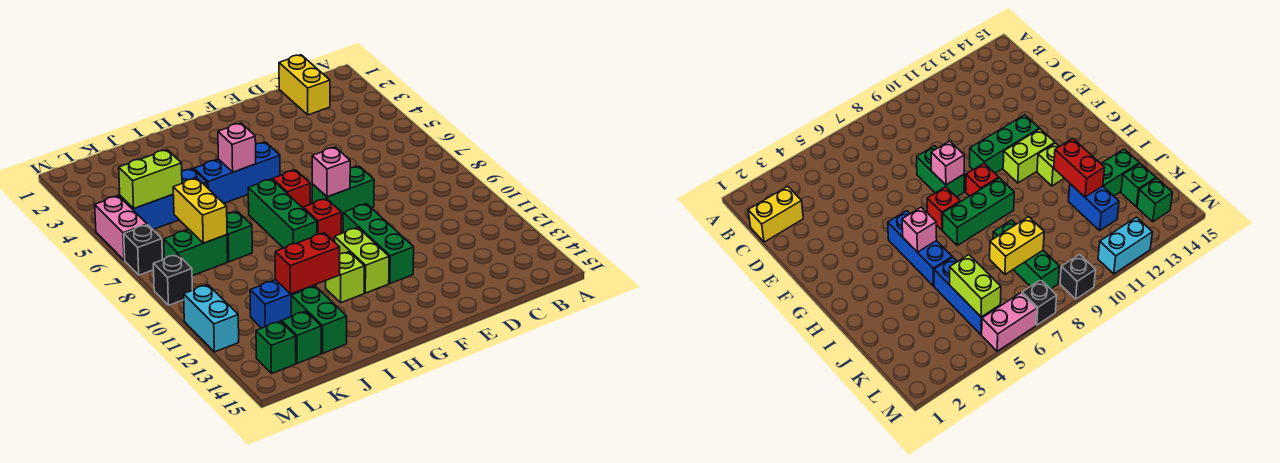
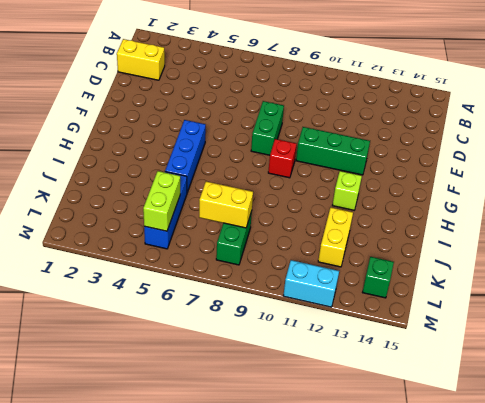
yellow brick J12:K12 level 1 -> blue brick J12:K12 level 1
none -> red brick G7 level 1
none -> lime brick G11:G12 level 1
none -> green brick H7:H9 level 1

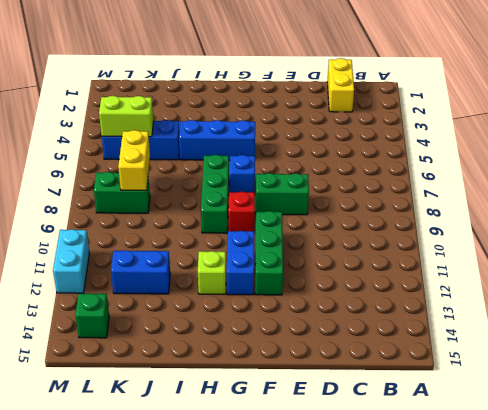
blue brick G7 level 1 -> red brick G7 level 1
blue brick G11:G12 level 1 -> lime brick G11:G12 level 1
none -> green brick J8 level 1
none -> green brick J13:J14 level 1
none -> green brick K14 level 1

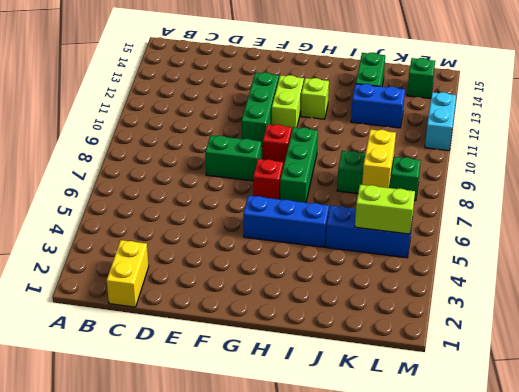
none -> green brick K14 level 1
none -> pink brick M5:M6 level 1
none -> black brick M7 level 1

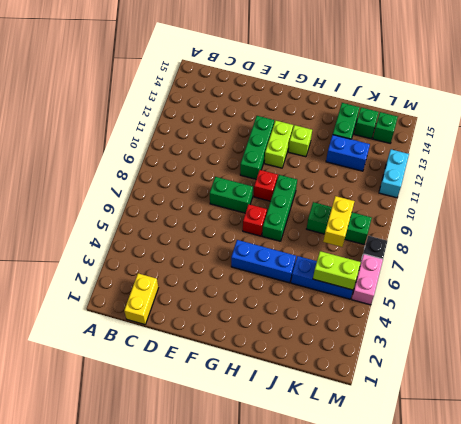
none -> black brick M9 level 1
none -> pink brick F8 level 2
none -> pink brick H5 level 2

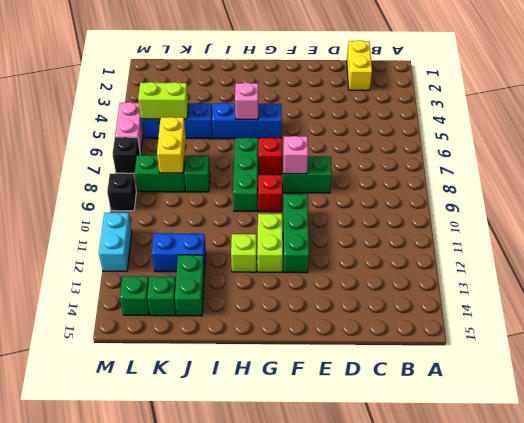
none -> red brick I12:J12 level 2

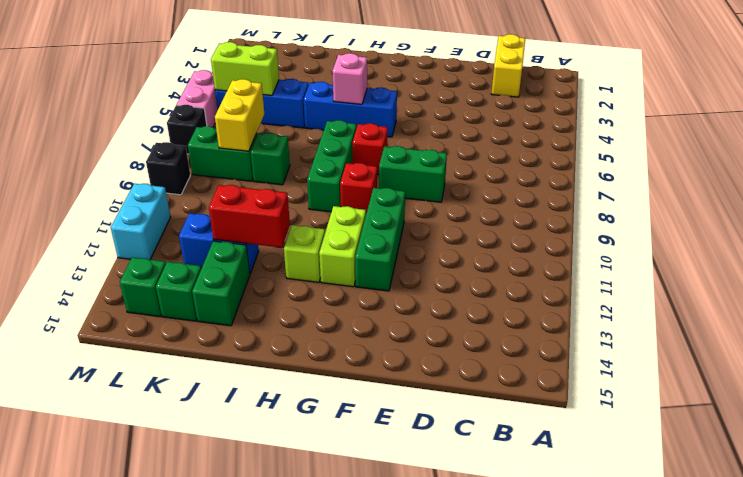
none -> pink brick F8 level 2

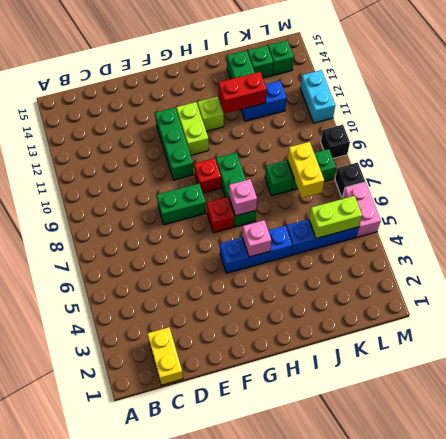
pink brick H7 level 2 -> pink brick F8 level 2

